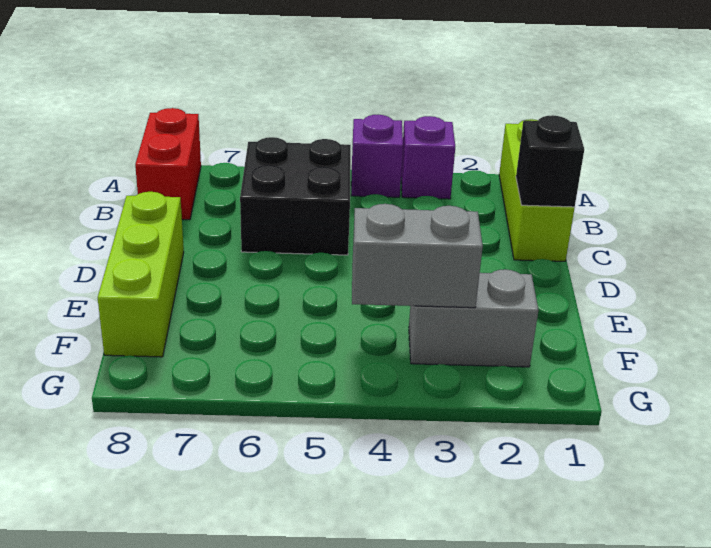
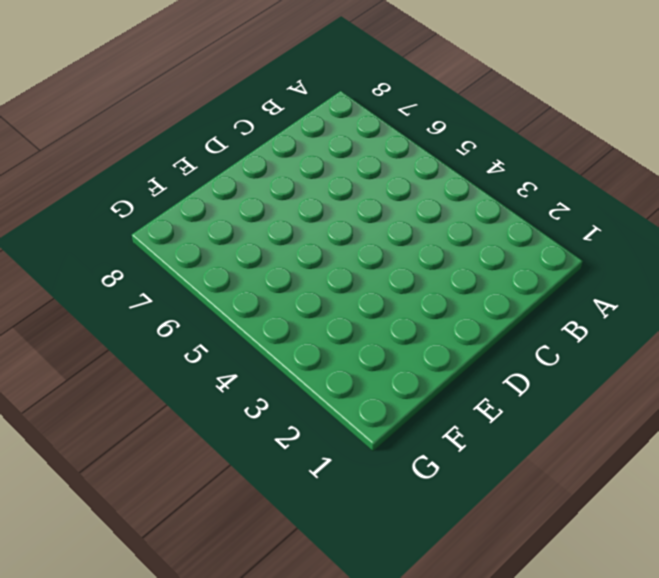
none -> lime brick A1:C1 level 1
none -> purple brick A3 level 1

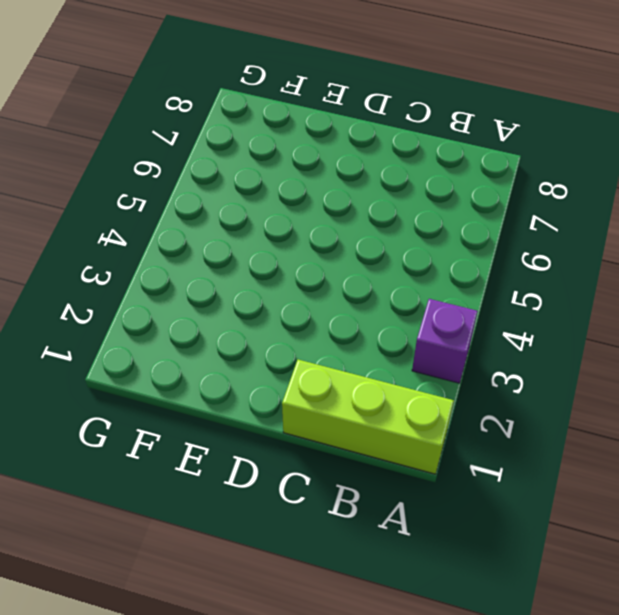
none -> purple brick A4 level 1
none -> red brick A8:B8 level 1

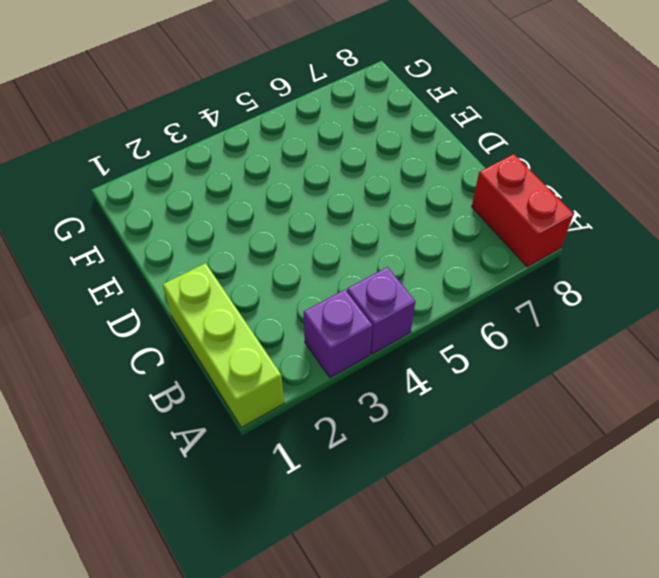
none -> black brick B5:C6 level 1
none -> lime brick D8:F8 level 1

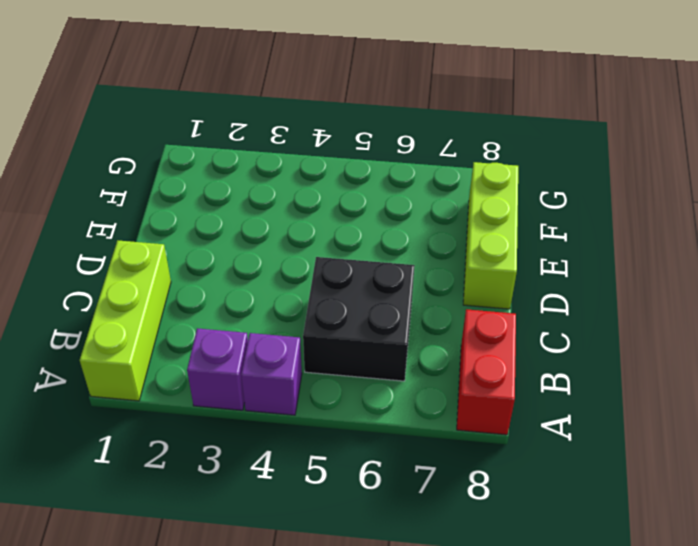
none -> grey brick F2:F3 level 1
none -> black brick C1 level 2

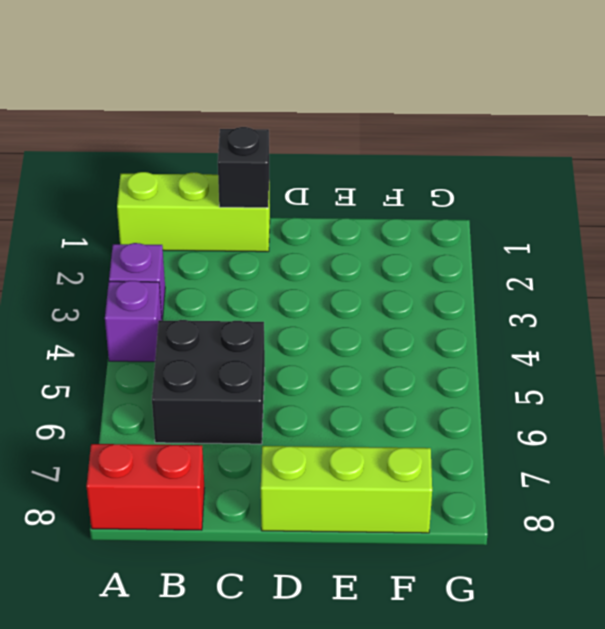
none -> grey brick F2:F3 level 1
none -> grey brick F3:F4 level 2

